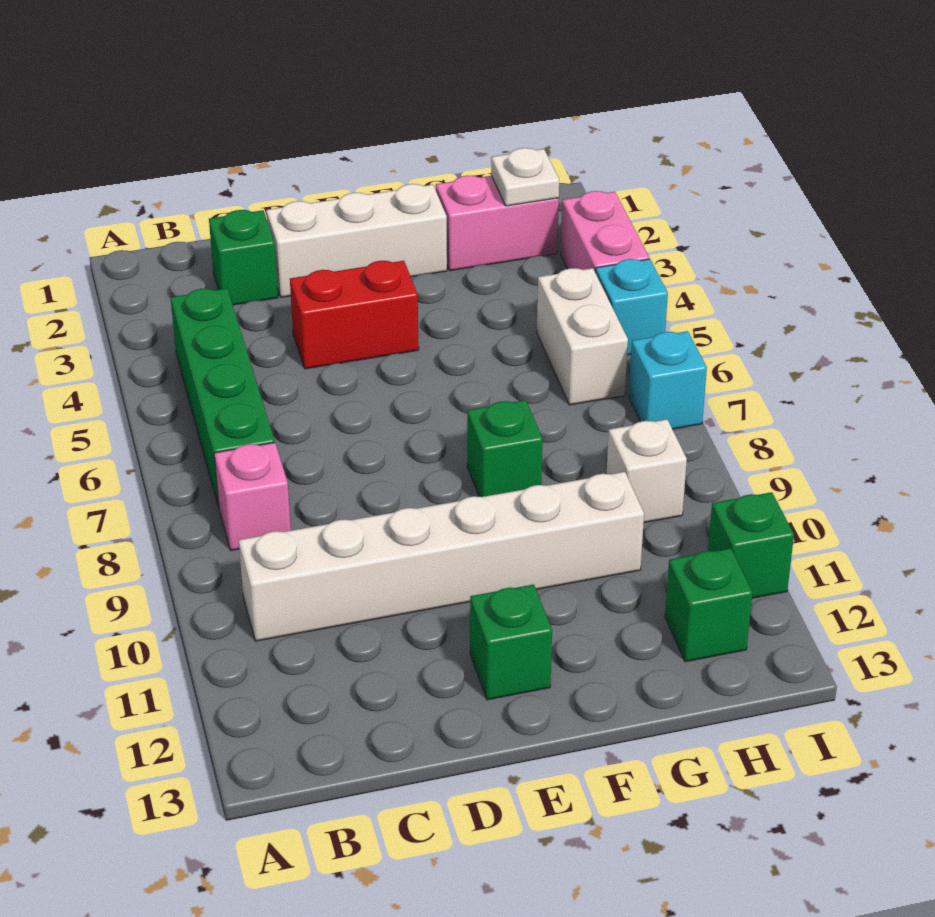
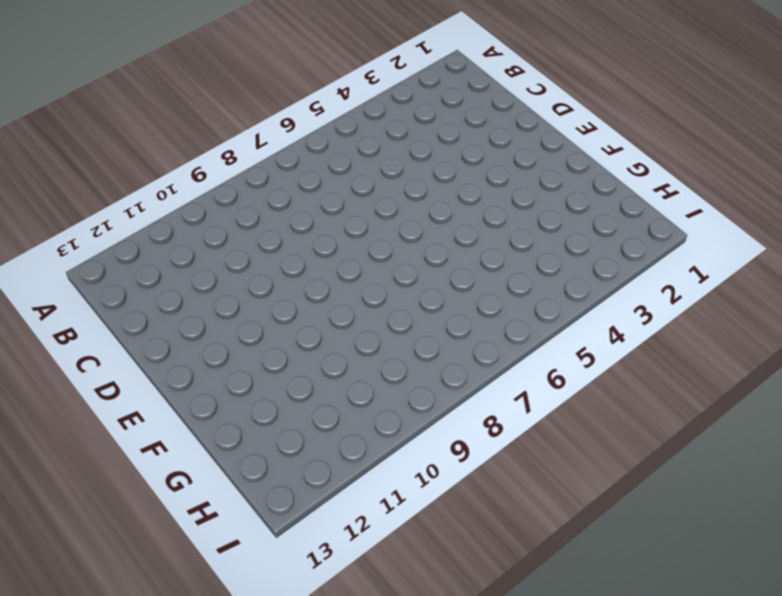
none -> green brick B4:B7 level 1
none -> pink brick B8 level 1
none -> white brick B10:G10 level 1

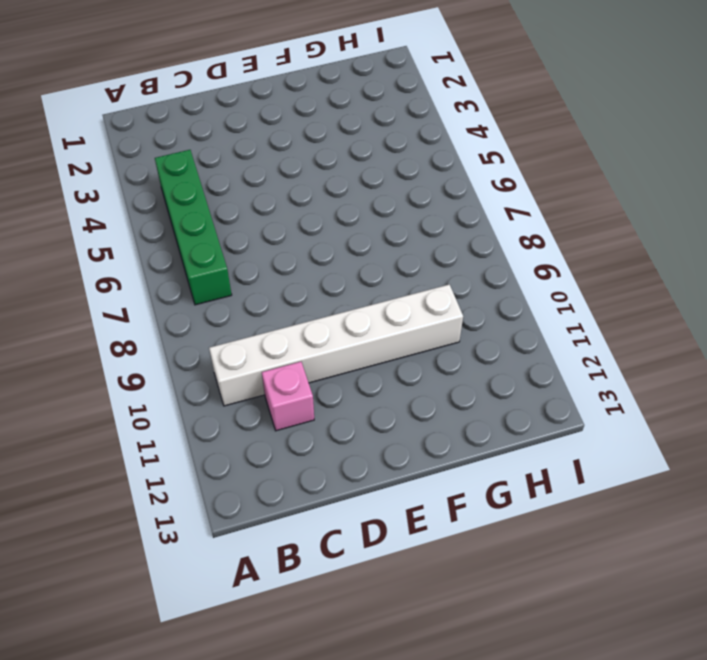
pink brick C11 level 1 -> pink brick B8 level 1
none -> green brick C2 level 1
none -> white brick D2:F2 level 1
none -> red brick D4:E4 level 1

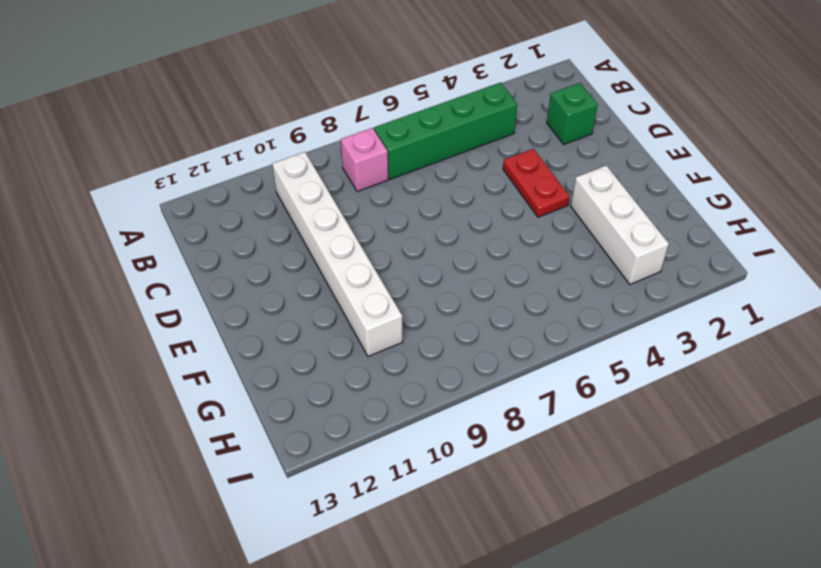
red plate D4:E4 level 1 -> red brick D4:E4 level 1
white brick F3:H3 level 1 -> white brick D2:F2 level 1
none -> green brick E12 level 1
none -> green brick F8 level 1
none -> pink brick G2:H2 level 1

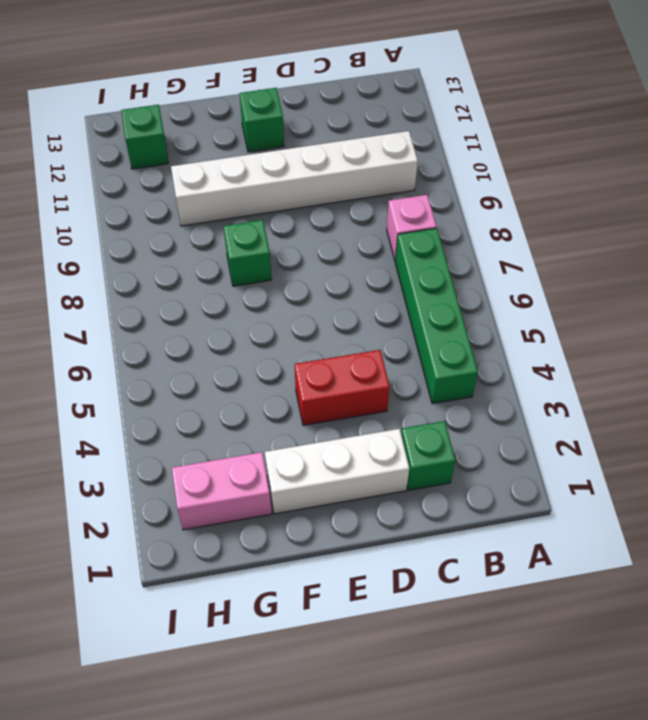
none -> white brick H5:H6 level 1
none -> white brick H9 level 1
none -> pink brick I3:I4 level 1

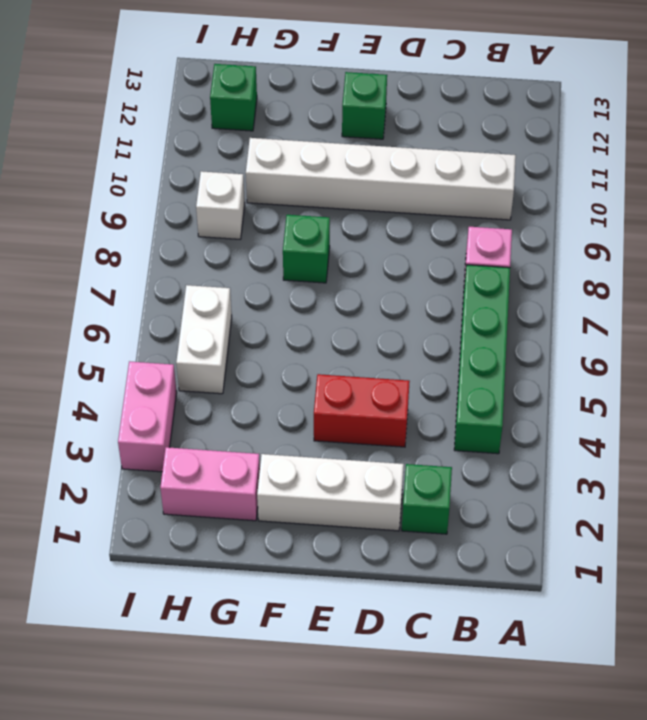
none -> cyan brick I5 level 1
none -> cyan brick I7 level 1
none -> green brick I11 level 1

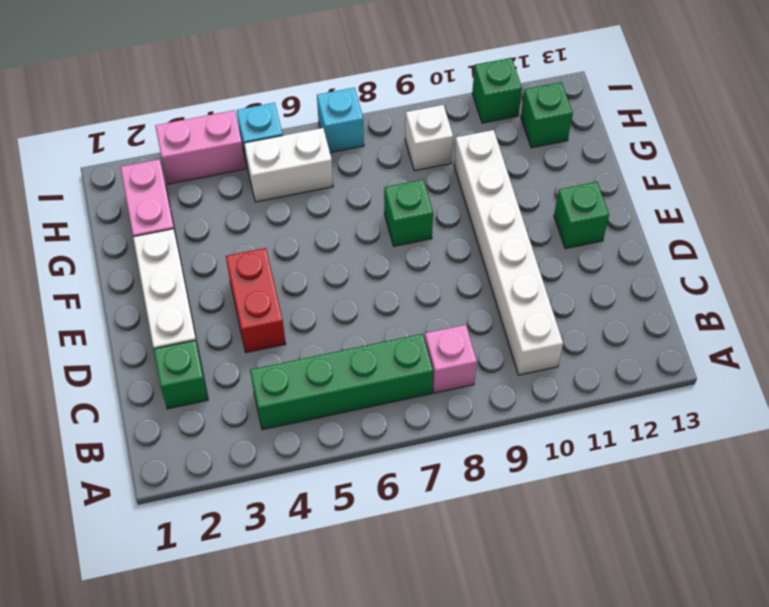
none -> white plate H2 level 2

